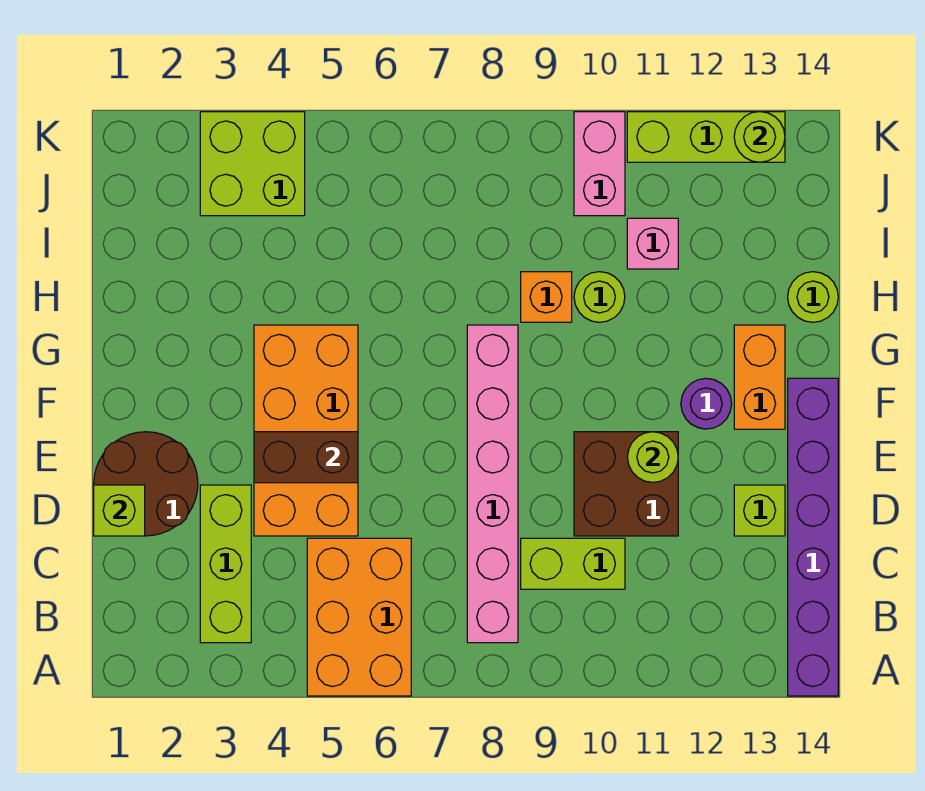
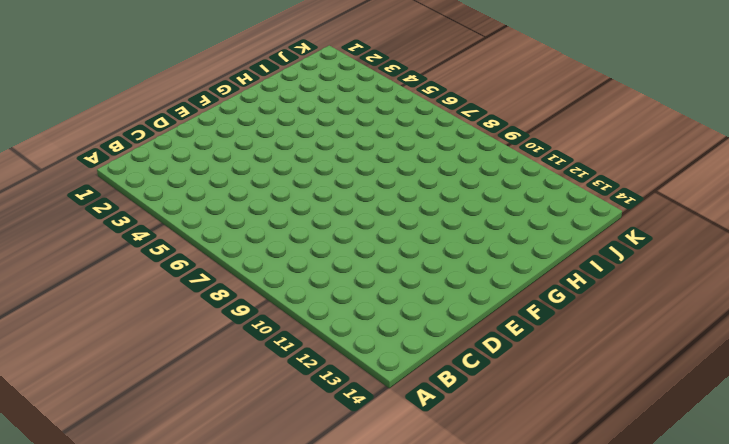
none -> orange brick A5:C6 level 1
none -> purple brick A14:F14 level 1
none -> lime brick B3:D3 level 1

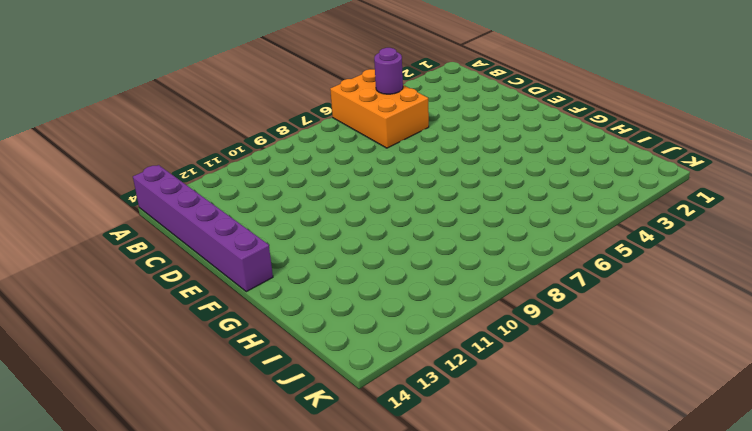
purple round brick B5 level 2 -> purple round brick F12 level 1
none -> lime brick B3:D3 level 1
none -> pink brick B8:G8 level 1
none -> lime brick C9:C10 level 1

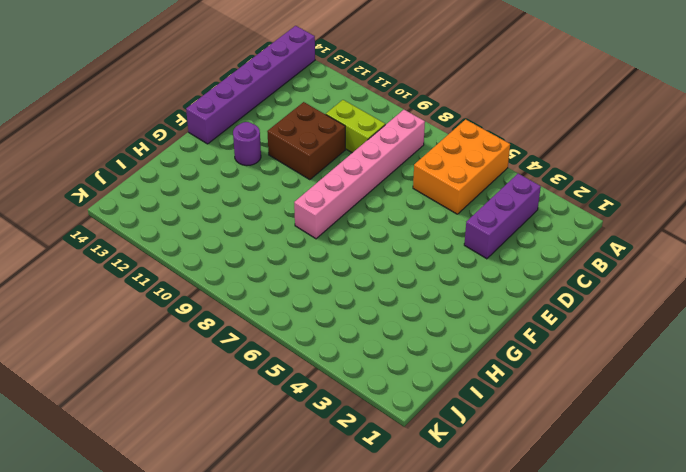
purple brick B3:D3 level 1 -> lime brick B3:D3 level 1
none -> brown round brick D1:E2 level 1
none -> orange brick D4:G5 level 1
none -> lime brick D13 level 1

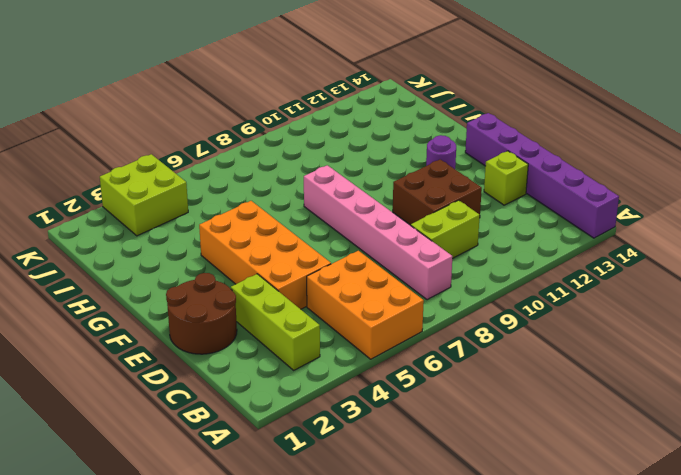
none -> orange brick F13:G13 level 1
none -> orange brick H9 level 1
none -> lime round brick H10 level 1

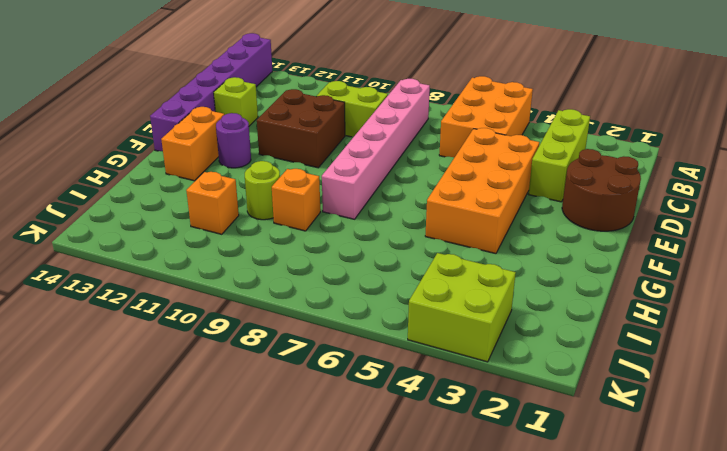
orange brick I11 level 1 -> pink brick I11 level 1
none -> lime round brick H14 level 1
none -> pink brick J10:K10 level 1
none -> lime brick K11:K13 level 1

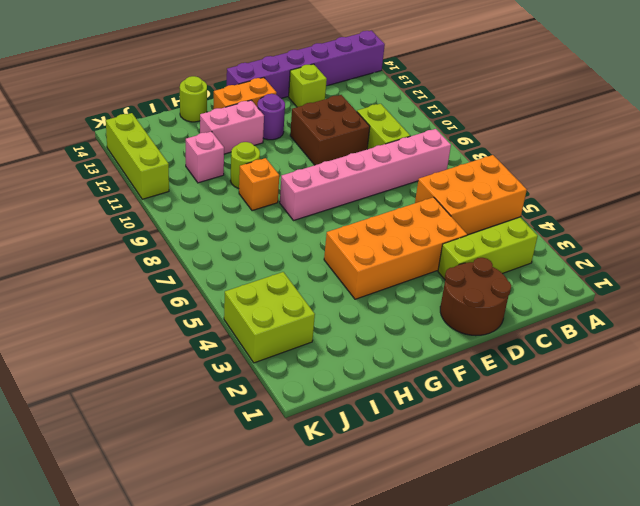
pink brick G12:H12 level 1 -> pink brick J10:K10 level 1
none -> lime brick D1 level 2
none -> brown brick E4:E5 level 2
none -> lime round brick E11 level 2

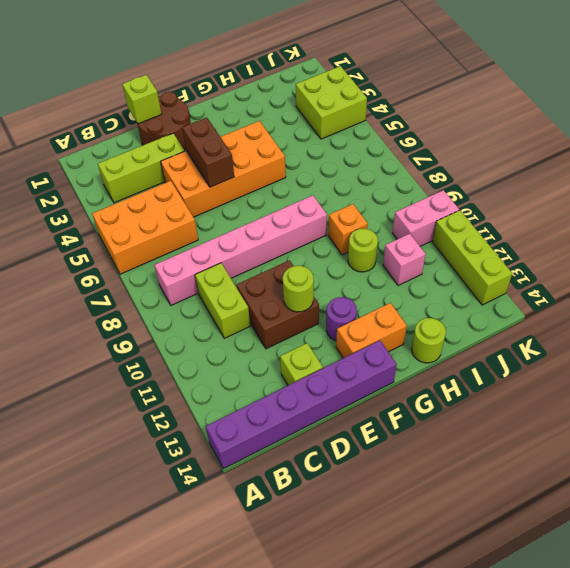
none -> lime round brick K13 level 2

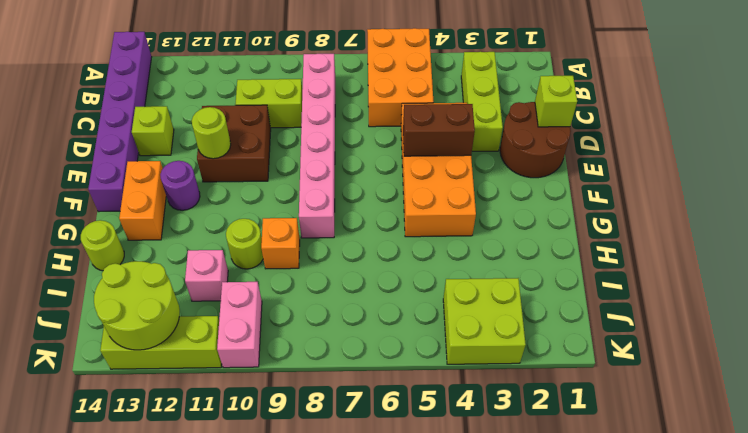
lime round brick J12:K13 level 2 -> lime round brick K13 level 2

